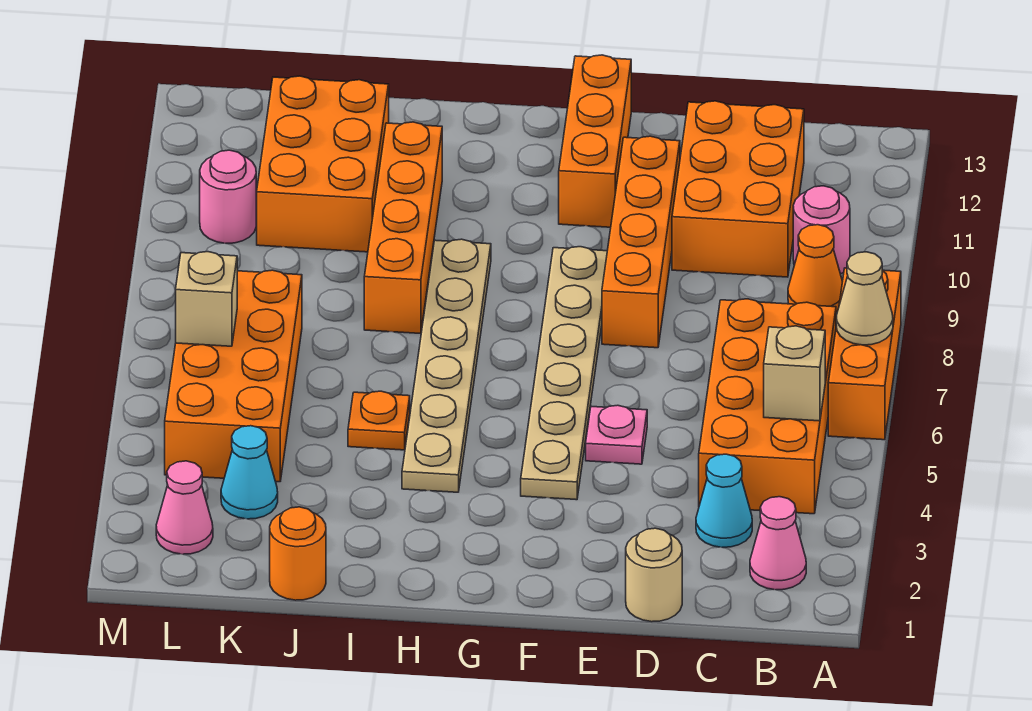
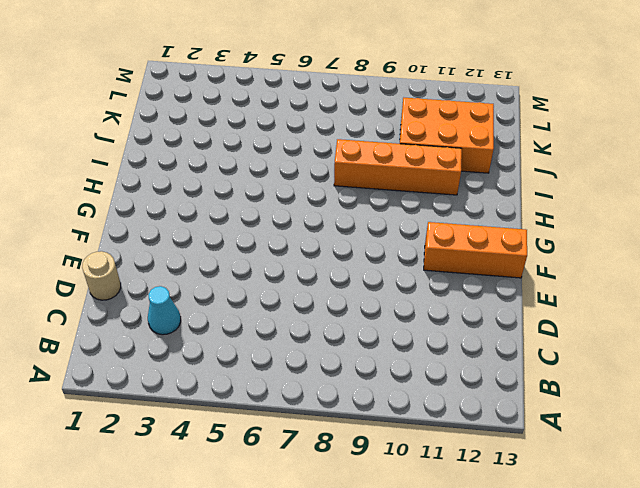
none -> orange brick A6:A8 level 1
none -> pink cone B2 level 1
none -> orange brick B4:C7 level 1

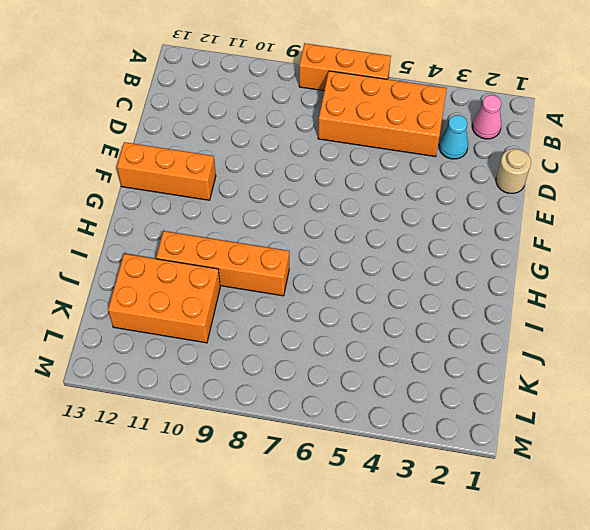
none -> orange cone B9 level 1
none -> pink round brick B10 level 1
none -> orange brick C10:D12 level 1

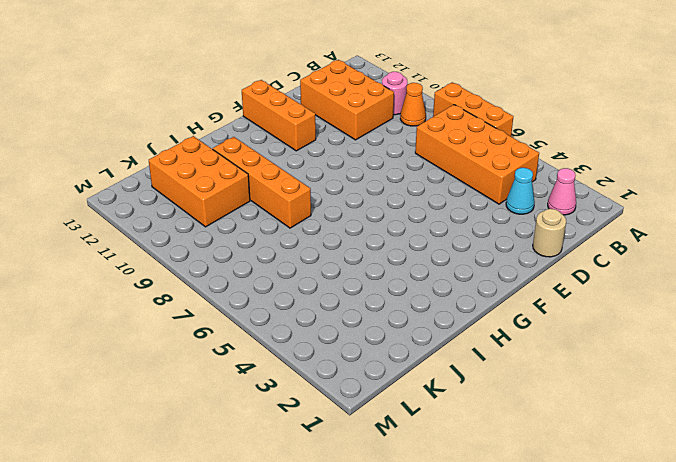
none -> pink plate E5 level 1
none -> orange brick E8:E11 level 1
none -> tan plate F4:F9 level 1

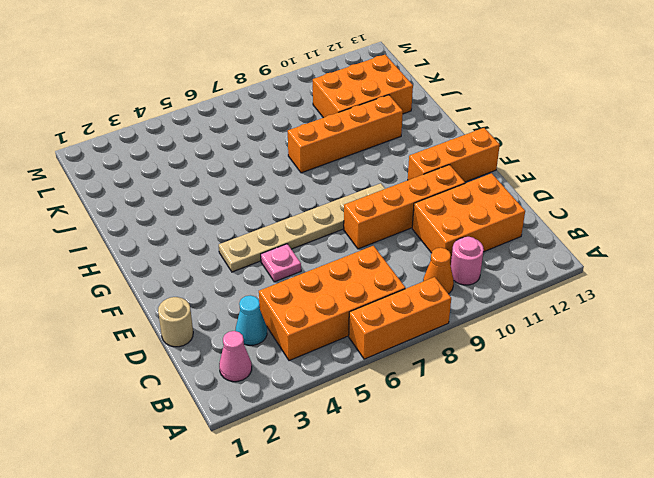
none -> tan plate H4:H9 level 1
none -> orange plate I5 level 1
none -> orange round brick J1 level 1

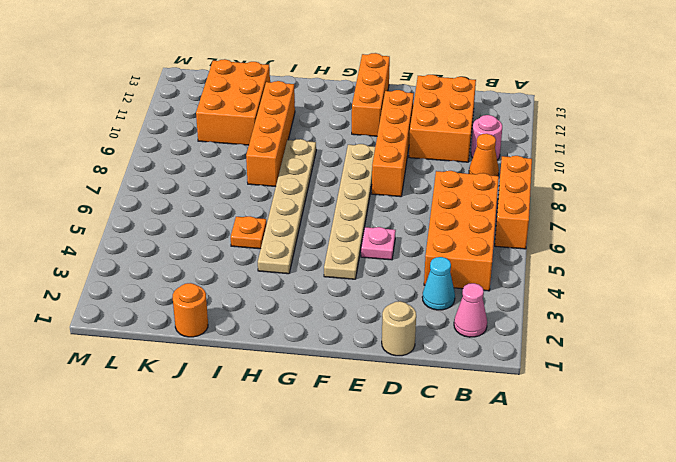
none -> cyan cone K3 level 1
none -> orange brick K4:L7 level 1
none -> pink cone L2 level 1

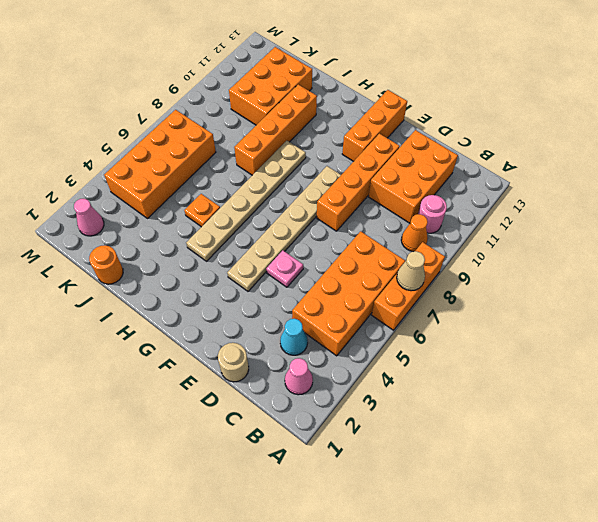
none -> cyan cone K3 level 1
none -> pink round brick L10 level 1
none -> tan brick B5 level 2

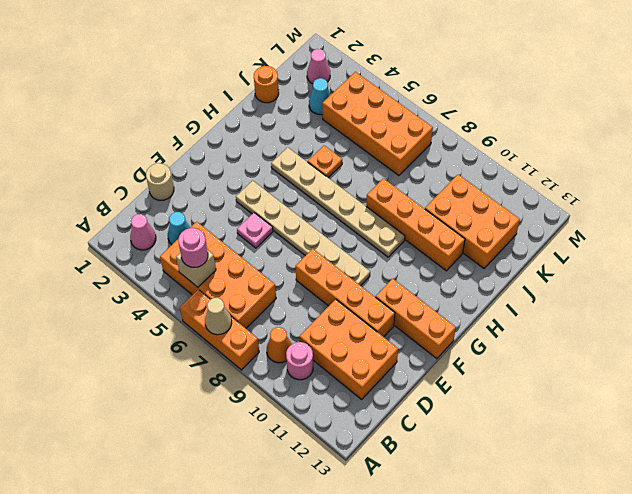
pink round brick B5 level 3 -> pink round brick L10 level 1
none -> tan brick L6 level 2

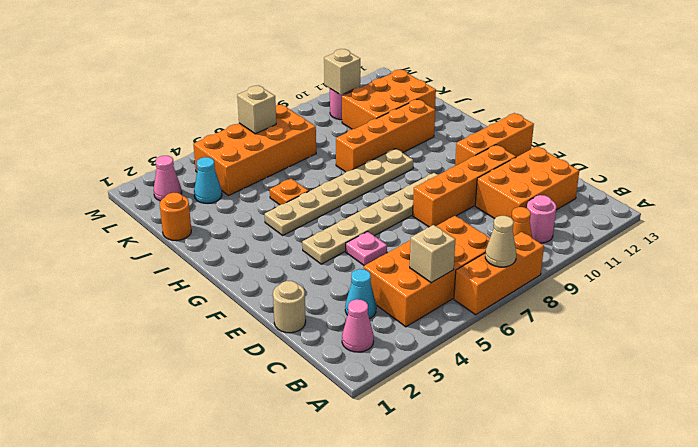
tan brick L10 level 2 -> none

